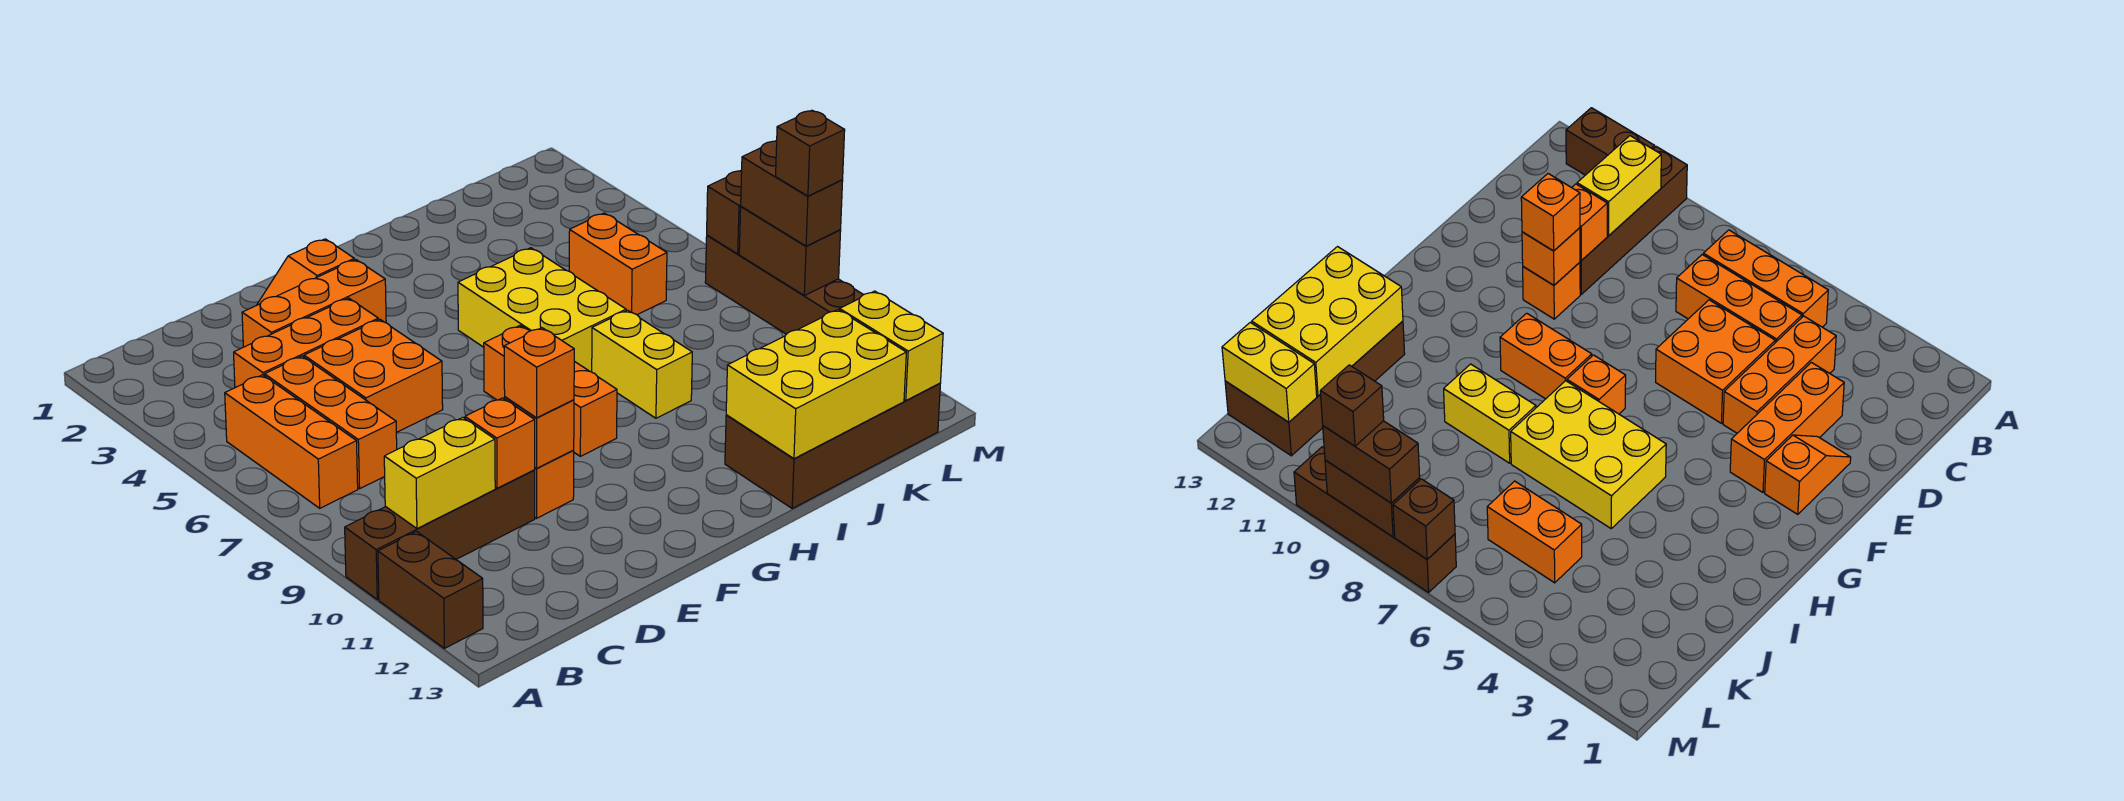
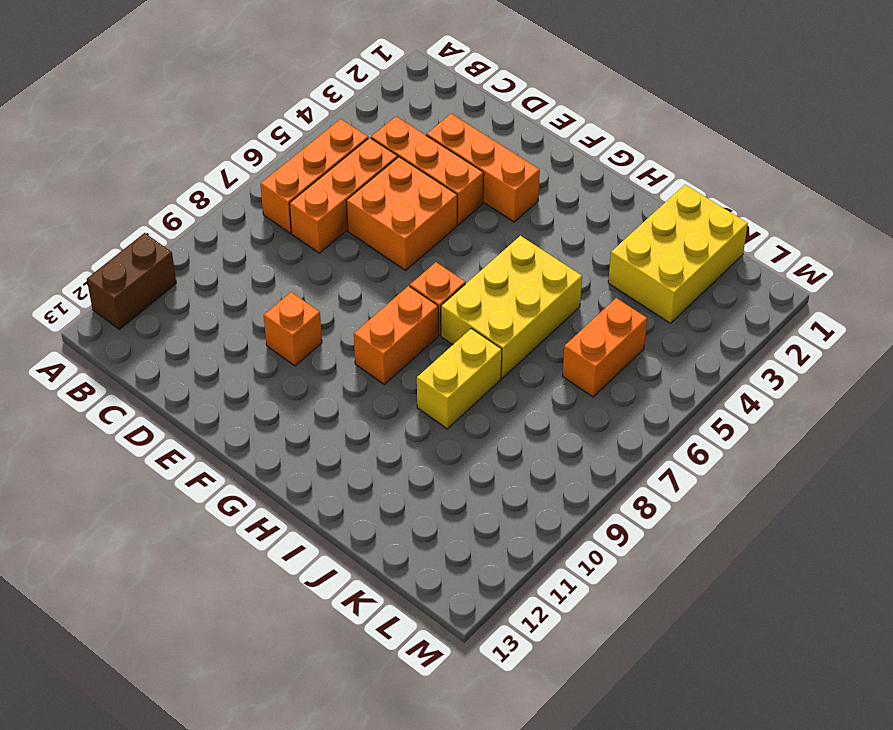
yellow brick J1:K3 level 1 -> yellow brick I12:K13 level 2
none -> brown brick A10:D10 level 1
none -> orange slope E2:F2 level 1 top F
none -> brown brick I12:L13 level 1

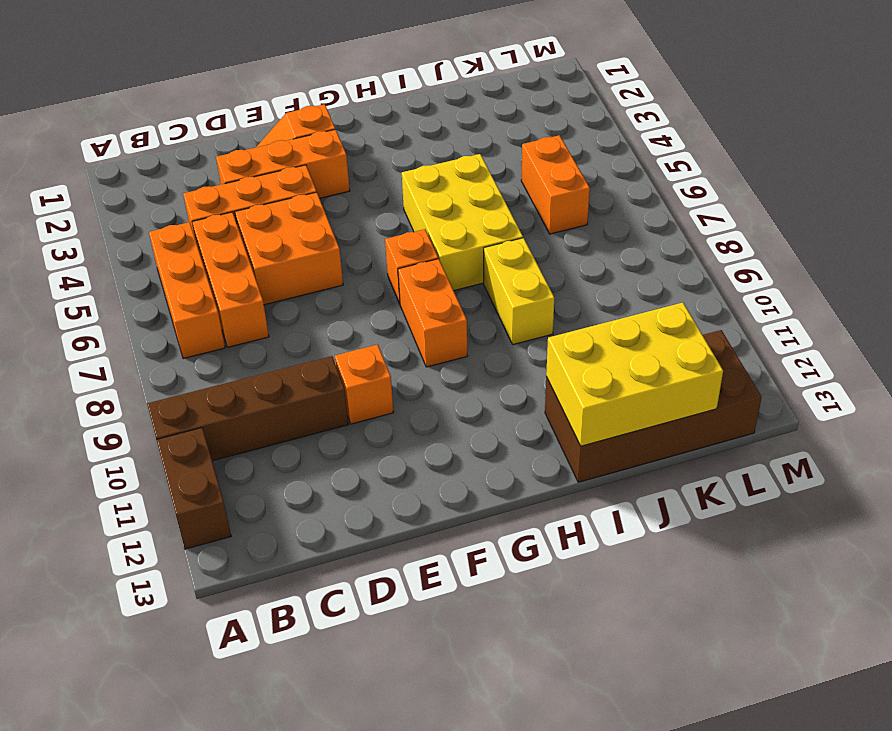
none -> brown brick M7:M10 level 1
none -> yellow brick B10:C10 level 2
none -> orange brick D10 level 2

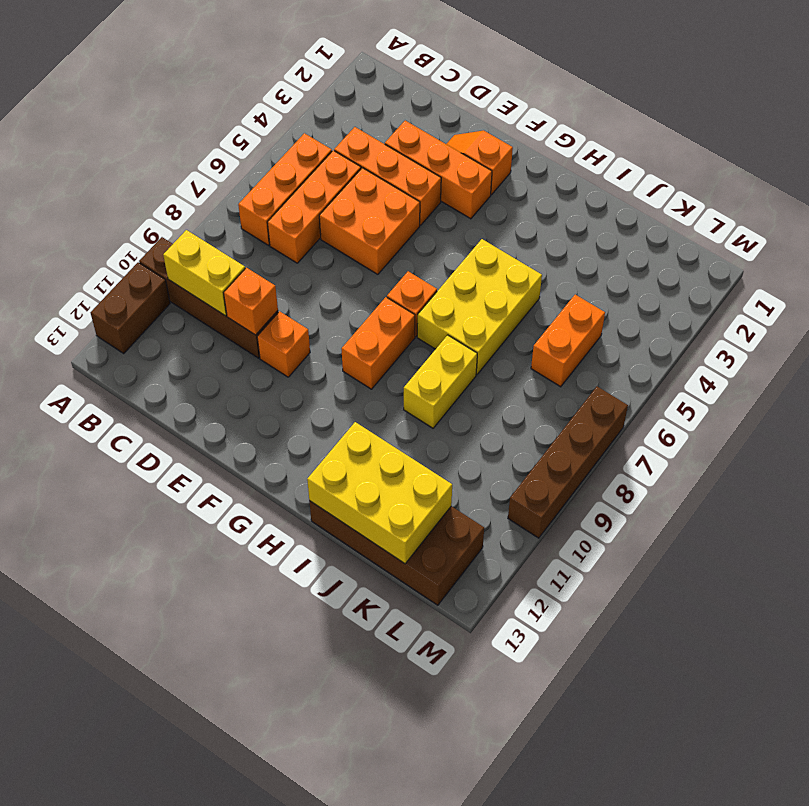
none -> orange brick E10 level 2
none -> yellow brick L12:L13 level 2
none -> brown brick M7 level 2

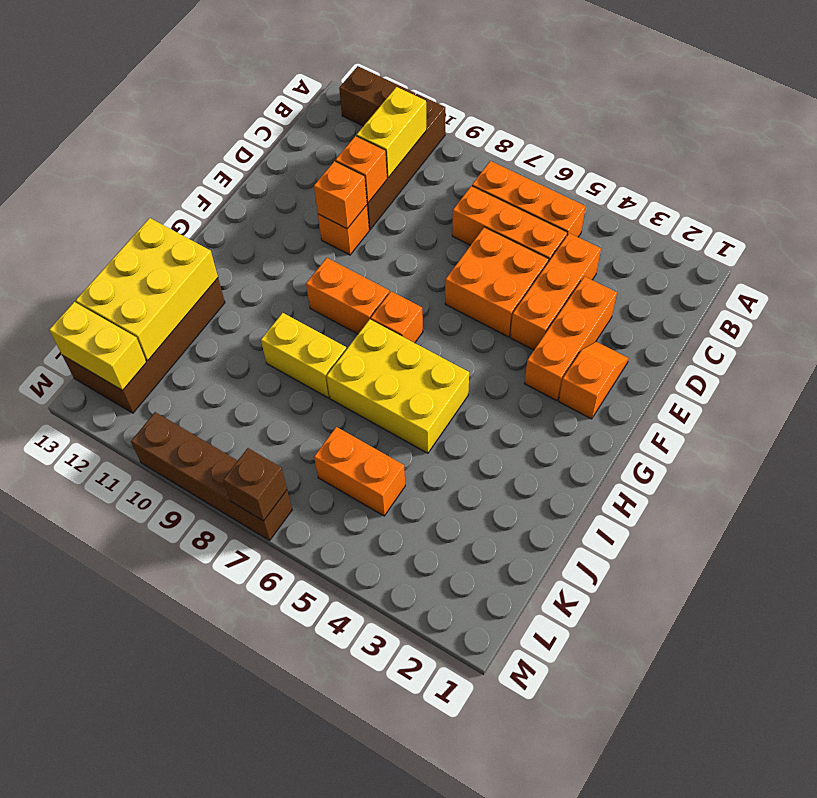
none -> brown brick M8:M9 level 2
none -> orange brick E10 level 3
none -> brown brick M8:M9 level 3

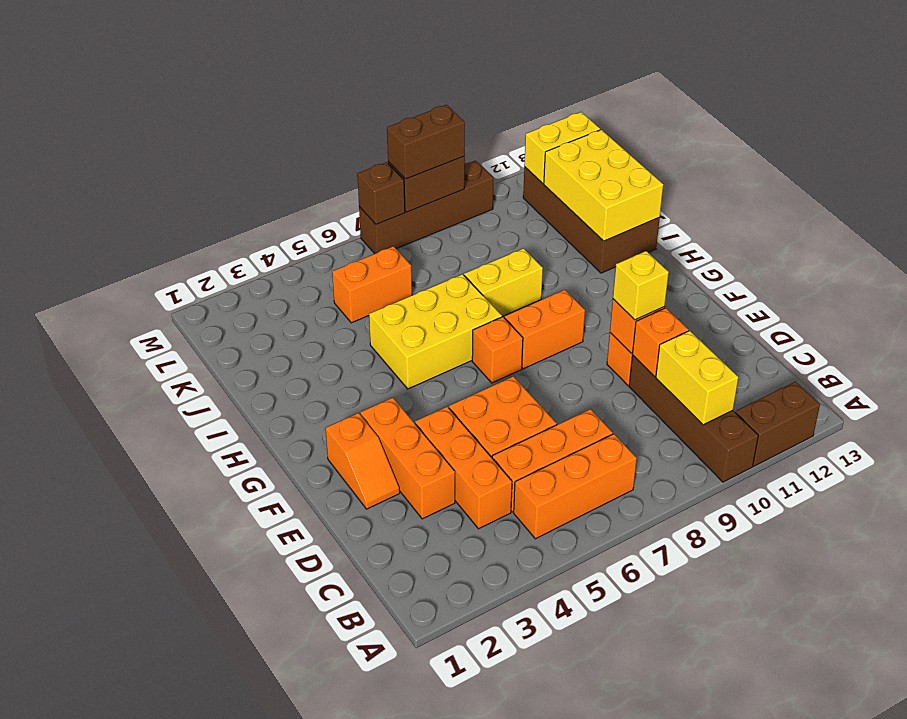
yellow brick E10 level 3 -> orange brick E10 level 3
none -> brown brick M9 level 4

